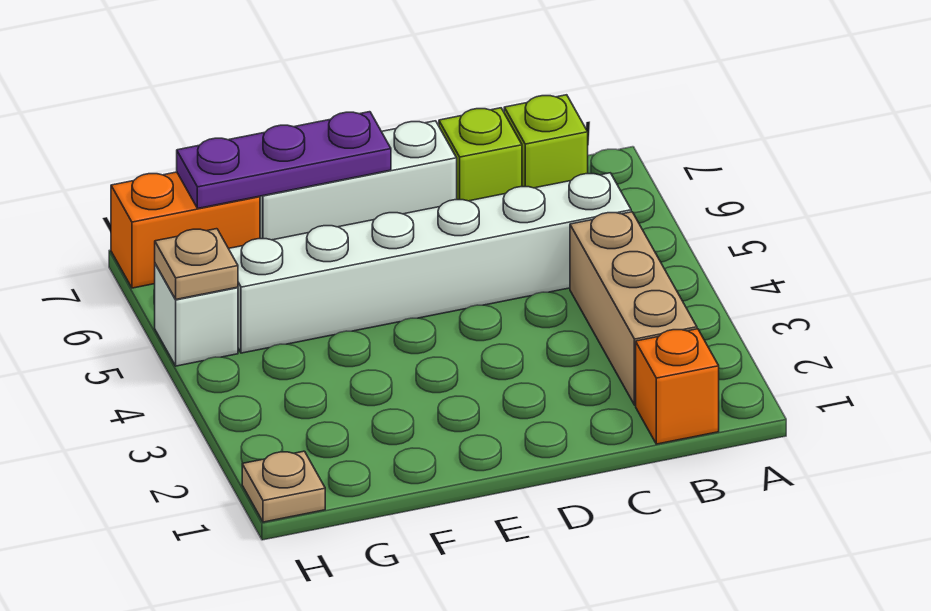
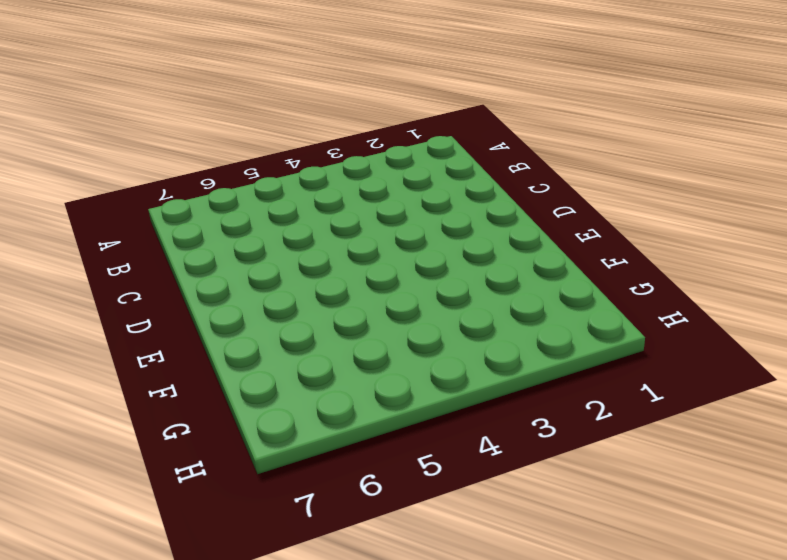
none -> orange brick B1 level 1
none -> tan brick B2:B4 level 1

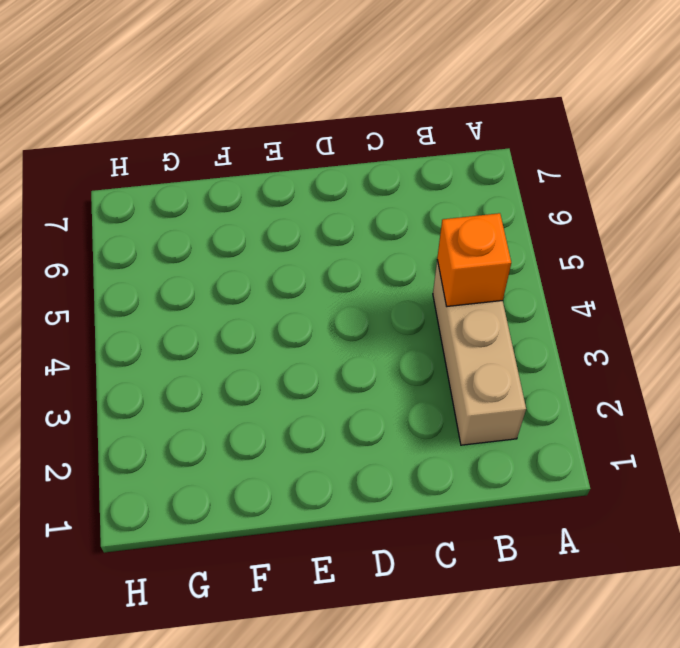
orange brick B4 level 2 -> orange brick B1 level 1
none -> white brick B5:G5 level 1
none -> lime brick B7 level 1

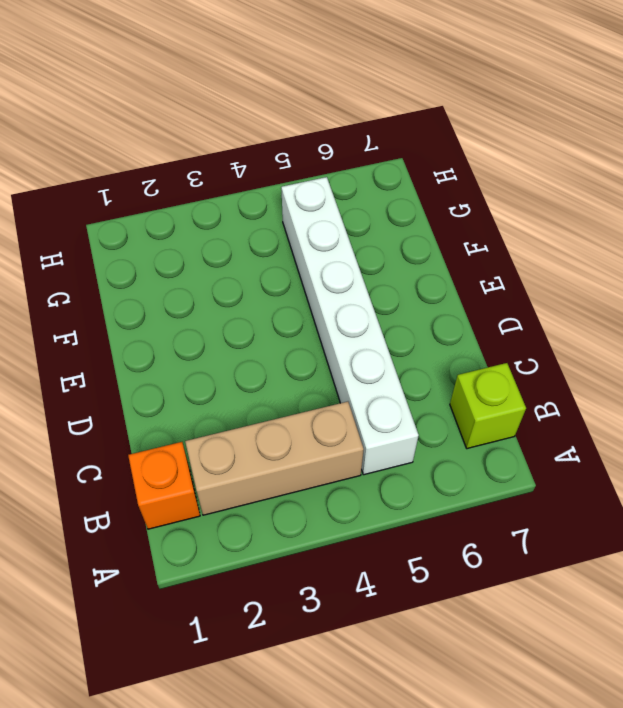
none -> lime brick C7 level 1
none -> white brick D7:F7 level 1

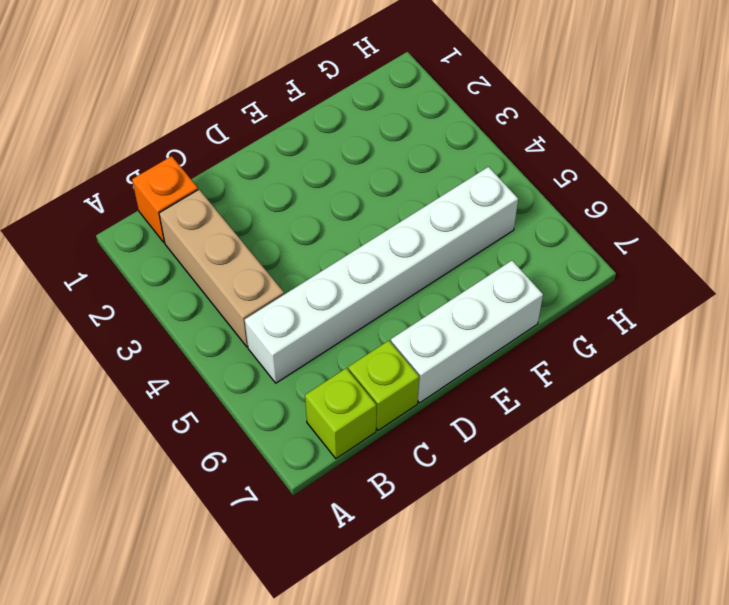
none -> orange brick G7:H7 level 1
none -> tan plate H1 level 1

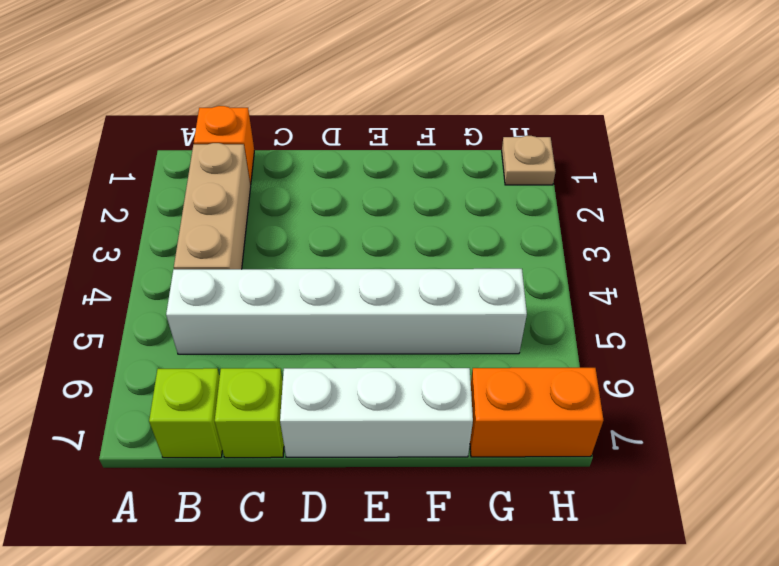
none -> white brick H5 level 1
none -> purple plate E7:G7 level 2

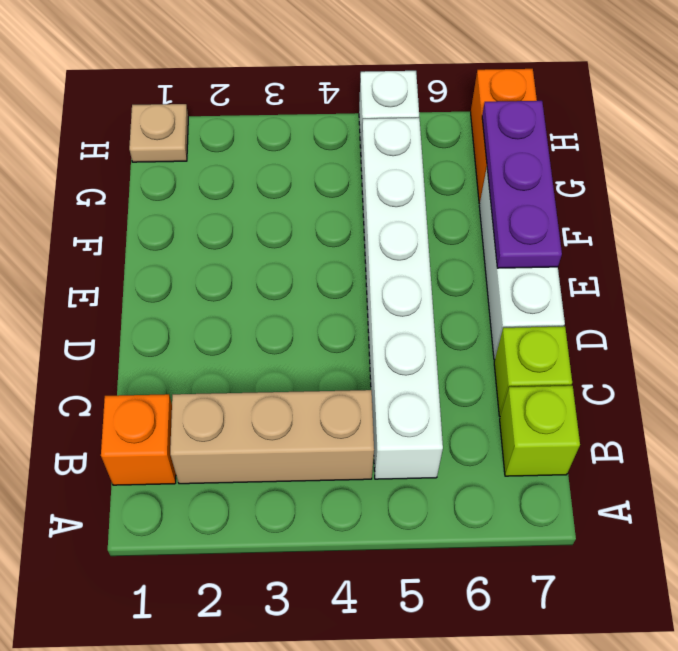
none -> tan plate H5 level 2

